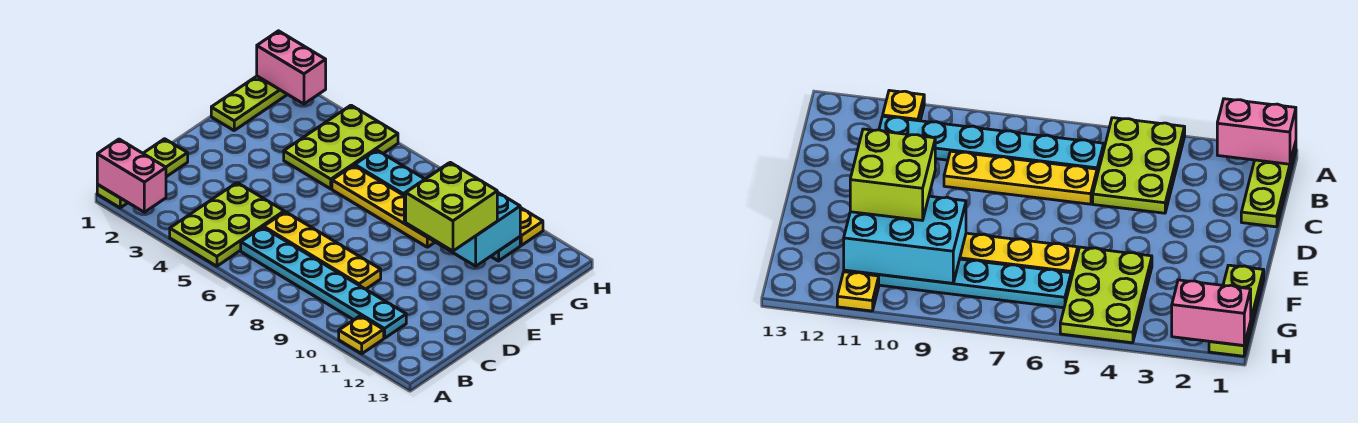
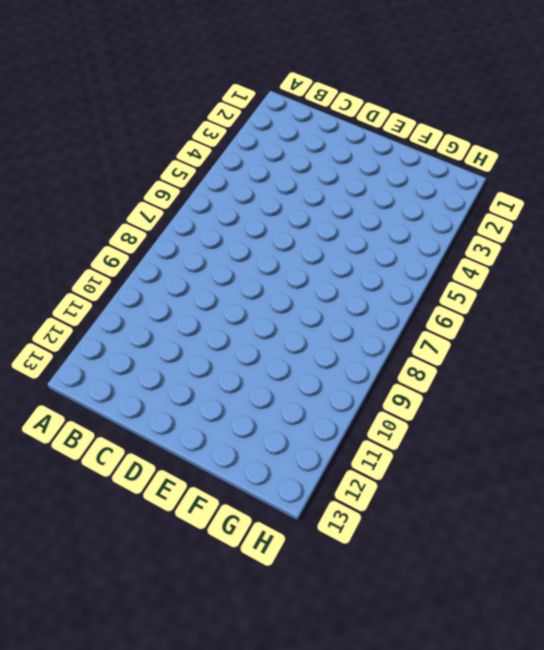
none -> lime plate A1:C1 level 1
none -> lime plate A4:C5 level 1
none -> yellow plate A11 level 1

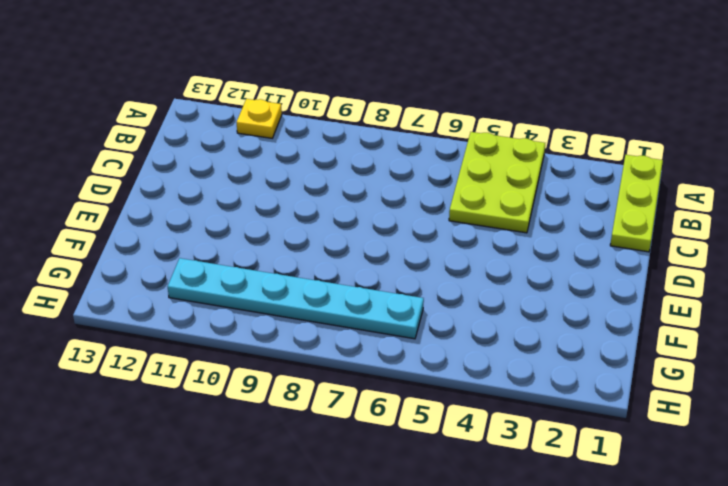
none -> cyan plate B6:B11 level 1
none -> yellow plate C6:C9 level 1
none -> lime plate F1:H1 level 1

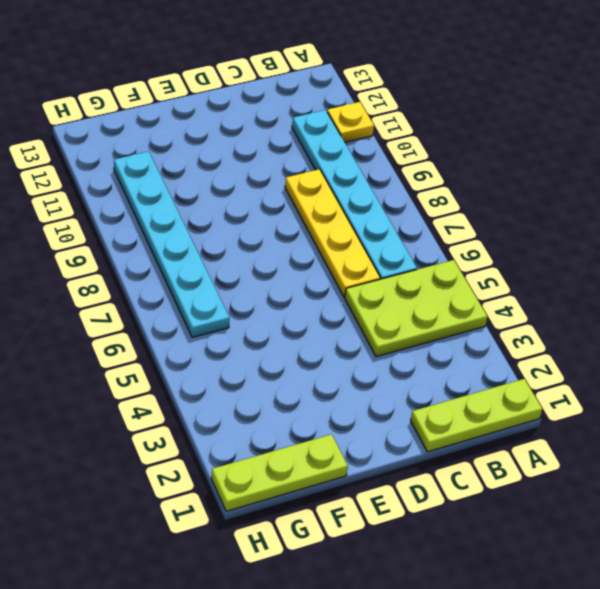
none -> lime plate F4:H5 level 1
none -> yellow plate F6:F9 level 1
none -> yellow plate H11 level 1

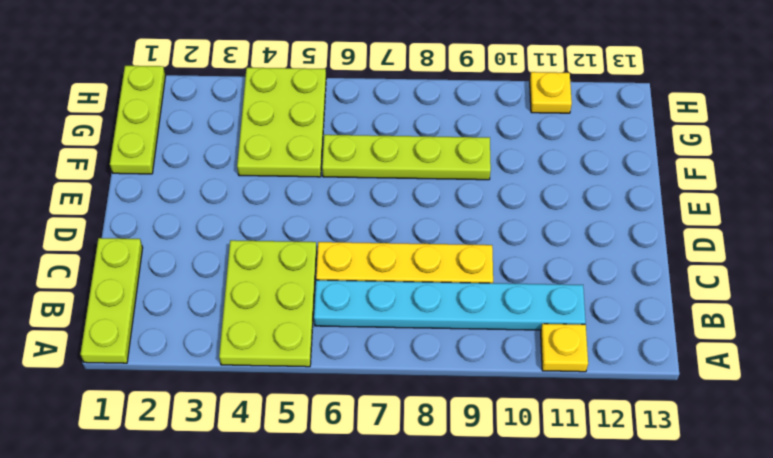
lime plate F6:F9 level 1 -> yellow plate F6:F9 level 1
none -> cyan plate G6:G11 level 1
none -> pink brick A1:A2 level 2
none -> cyan brick F9:G11 level 2

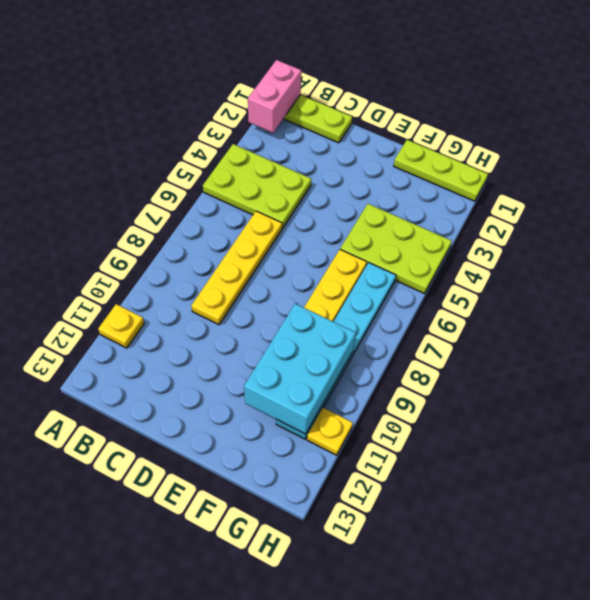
none -> cyan plate B6:B11 level 1
none -> pink brick H1:H2 level 2
none -> lime brick E10:F11 level 3

